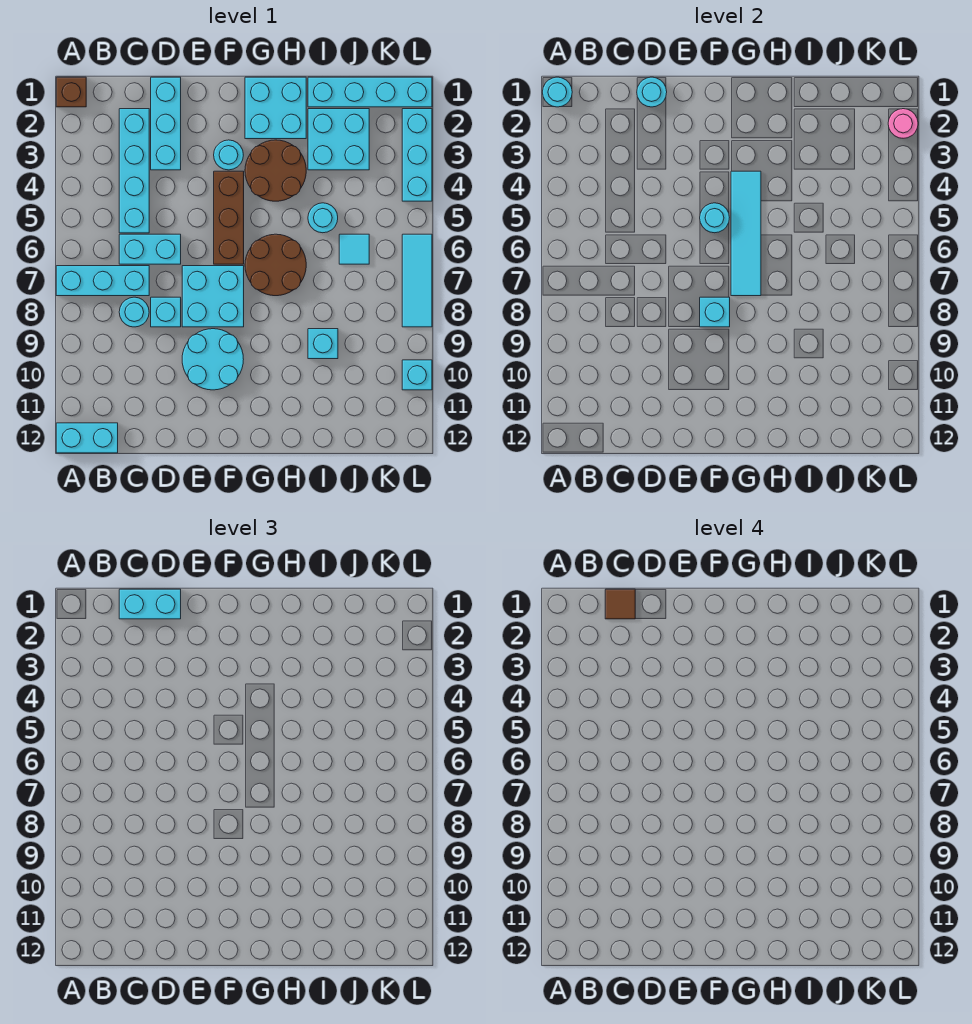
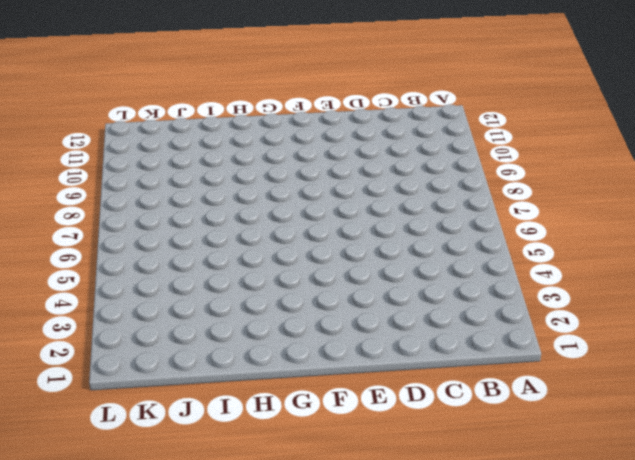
none -> brown brick A1 level 1
none -> cyan brick A7:C7 level 1
none -> cyan brick A12:B12 level 1
none -> cyan brick C2:C5 level 1

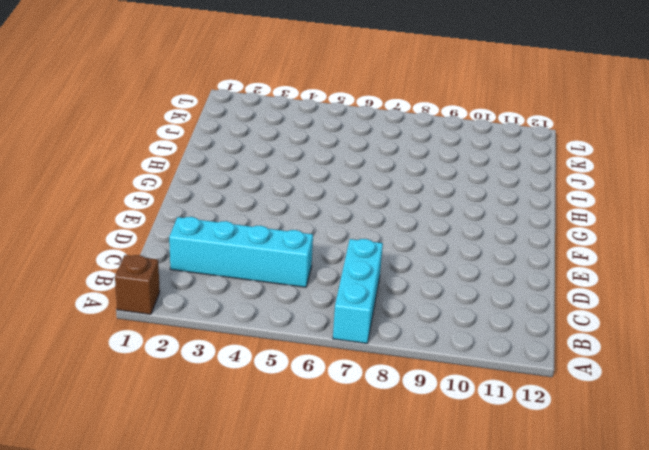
none -> cyan brick A12:B12 level 1
none -> cyan brick C6:D6 level 1
none -> cyan round brick C8 level 1
none -> cyan brick D1:D3 level 1

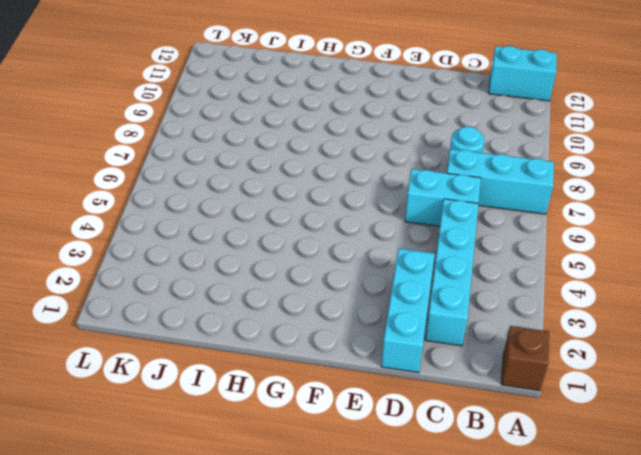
none -> cyan brick D8 level 1
none -> cyan brick E7:F8 level 1
none -> cyan round brick E9:F10 level 1
none -> cyan round brick F3 level 1

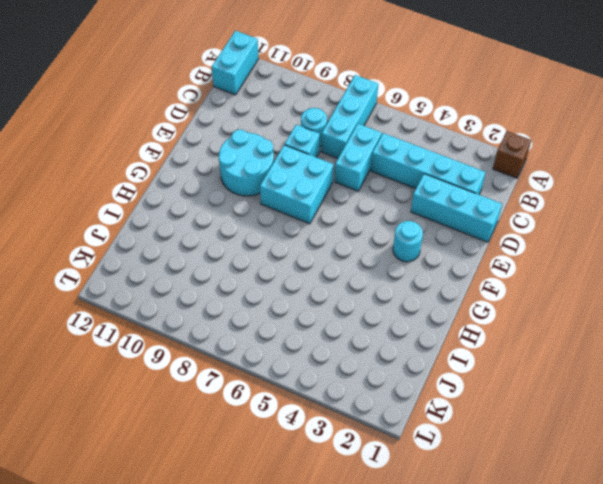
none -> brown brick F4:F6 level 1
none -> cyan brick G1:H2 level 1
none -> brown round brick G3:H4 level 1
none -> brown round brick G6:H7 level 1

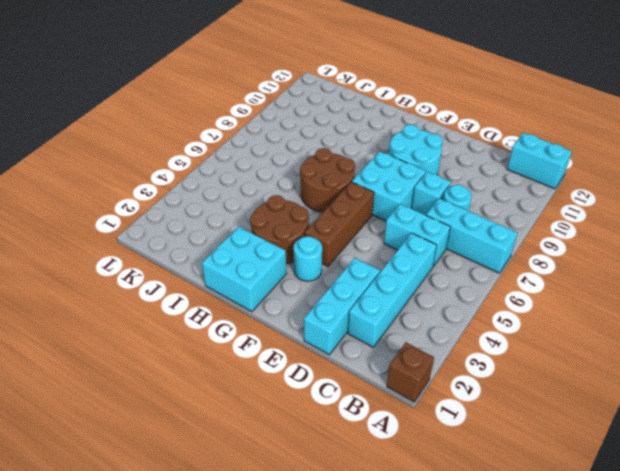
none -> cyan brick I1:L1 level 1
none -> cyan brick I2:J3 level 1
none -> cyan round brick I5 level 1
none -> cyan brick I9 level 1

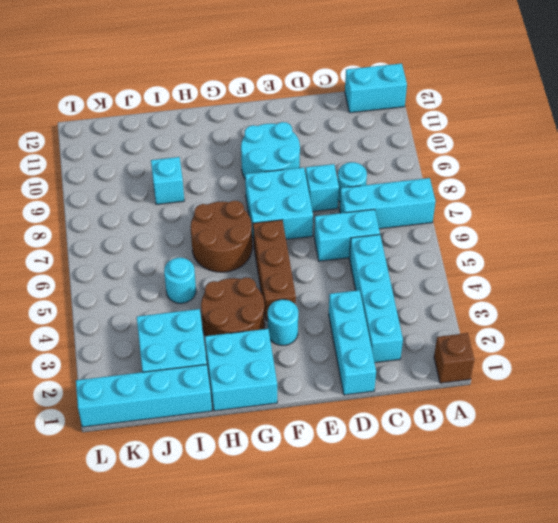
none -> cyan tile J6 level 1
none -> cyan brick L2:L4 level 1
none -> cyan tile L6:L8 level 1
none -> cyan brick L10 level 1

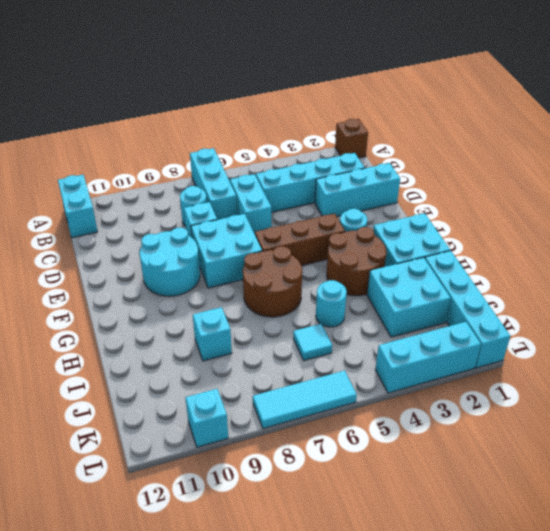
none -> cyan round brick A1 level 2
none -> cyan round brick D1 level 2
none -> cyan round brick F5 level 2
none -> cyan brick F8 level 2

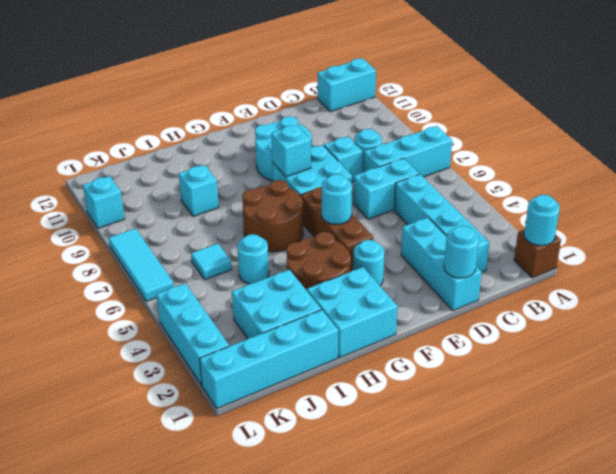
none -> cyan tile G4:G7 level 2
none -> pink round brick L2 level 2
none -> cyan brick C1:D1 level 3
none -> brown tile C1 level 4

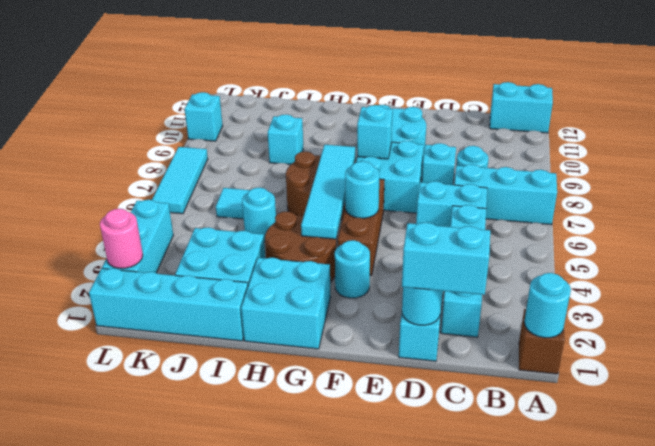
none -> brown tile C1 level 4

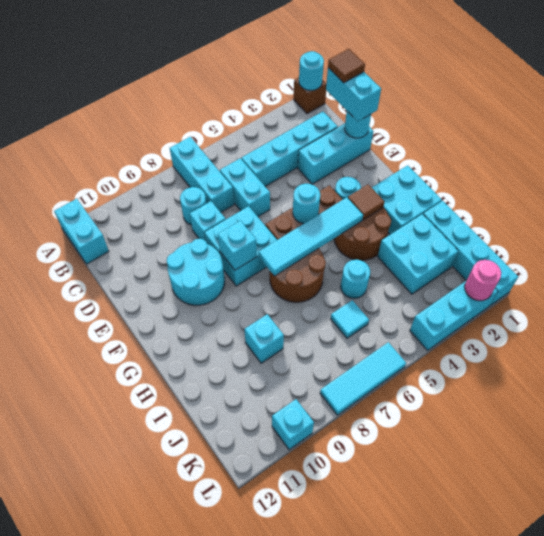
brown tile G3 level 2 -> none

